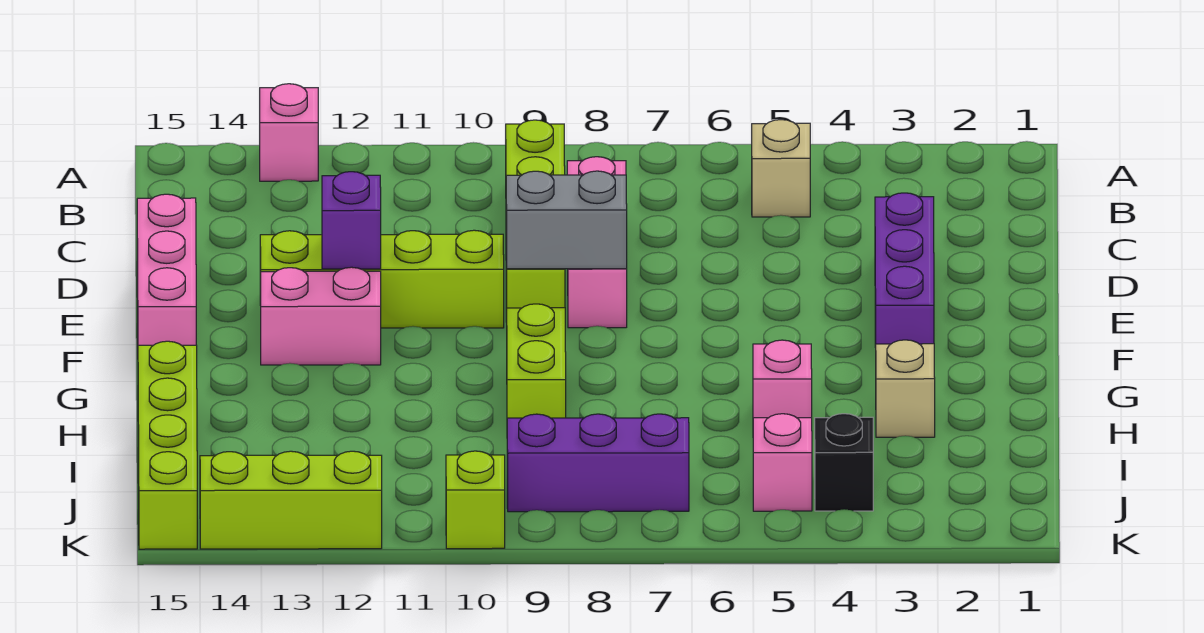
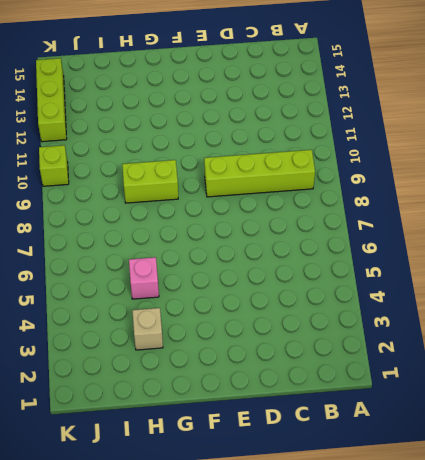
none -> pink brick A13 level 1
none -> tan brick B5 level 1
none -> pink brick C8:E8 level 1

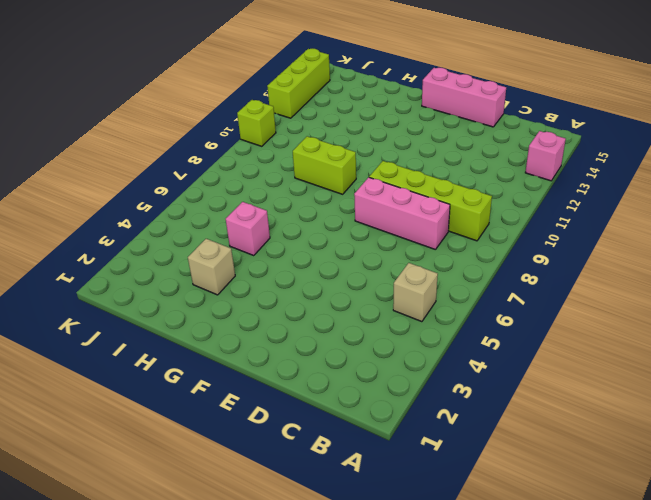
none -> purple brick D3:F3 level 1
none -> lime brick E10:E13 level 1
none -> pink brick F12:F13 level 1

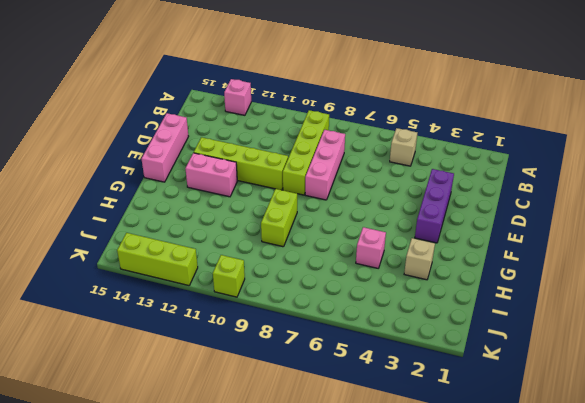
none -> lime brick H15:K15 level 1
none -> black brick J4 level 1
none -> pink brick J5 level 1

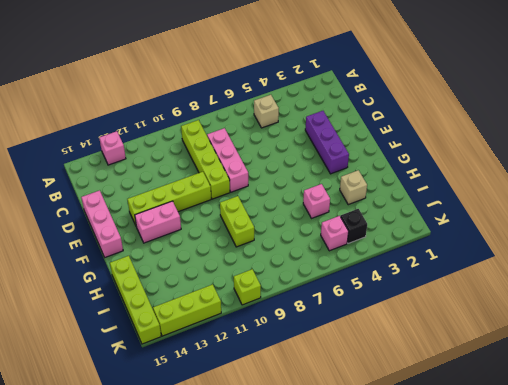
none -> purple brick J7:J9 level 1
none -> grey brick E8:E9 level 2
none -> purple brick E12 level 2

